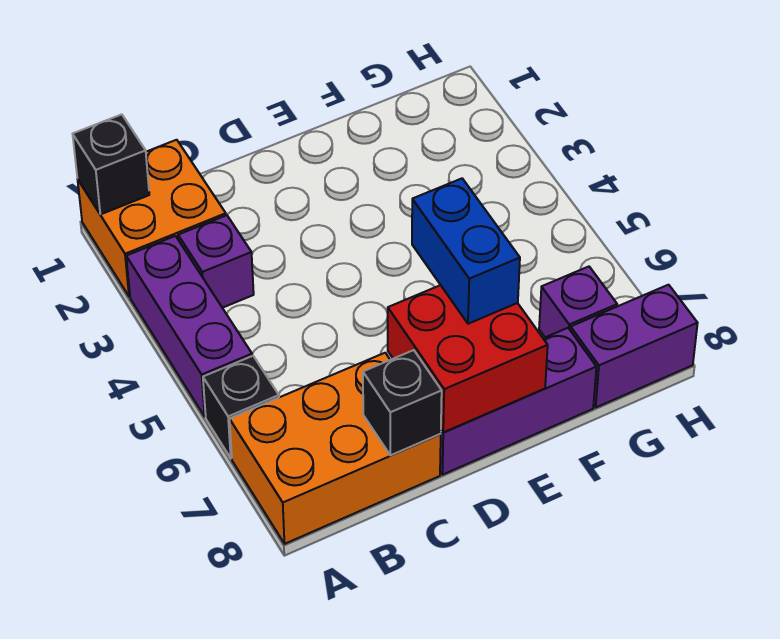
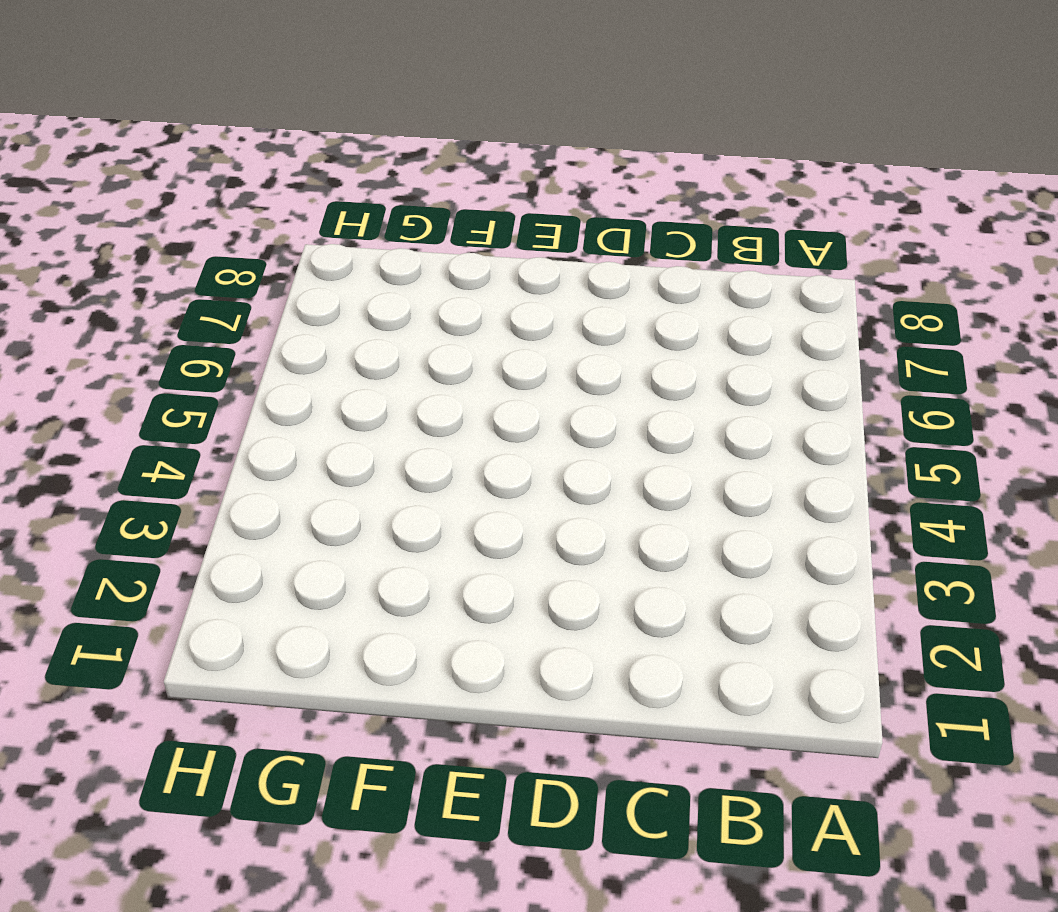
none -> orange brick A1:B2 level 1
none -> purple brick A3:A5 level 1
none -> black brick A6 level 1

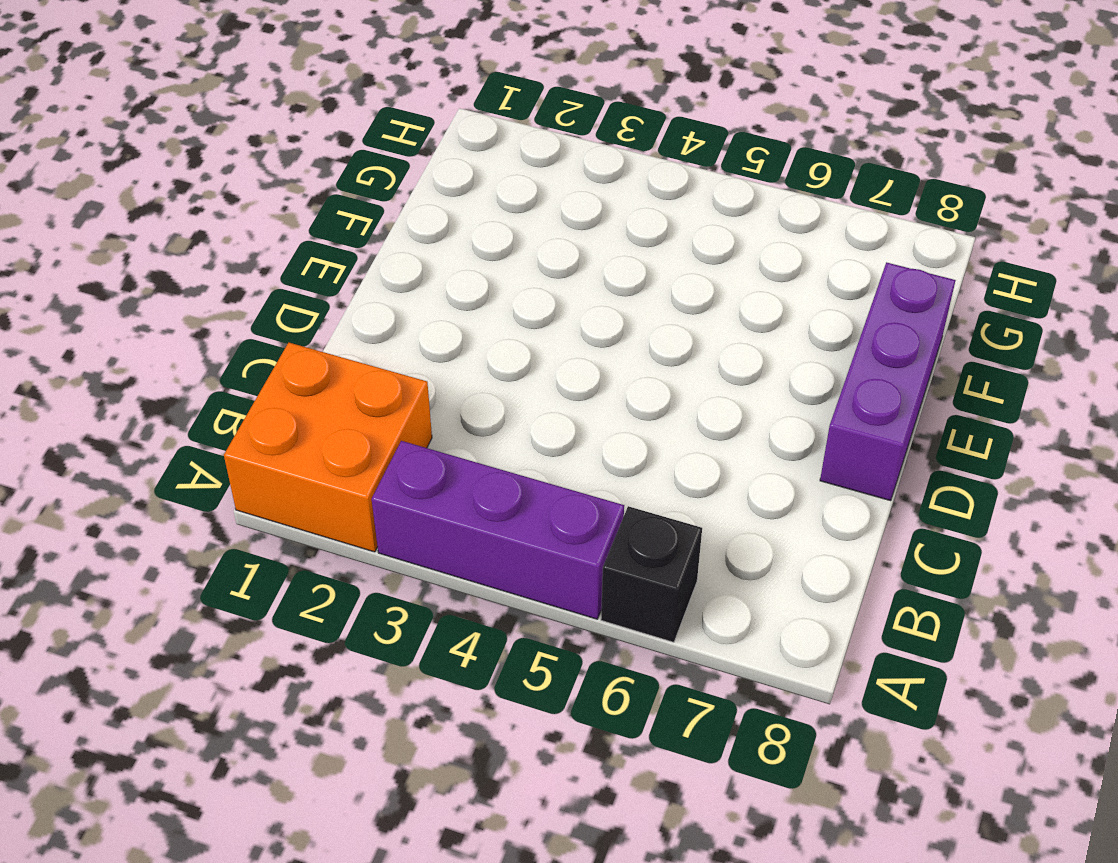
none -> orange brick A7:C8 level 1
none -> purple brick B3 level 1
none -> purple brick G7 level 1

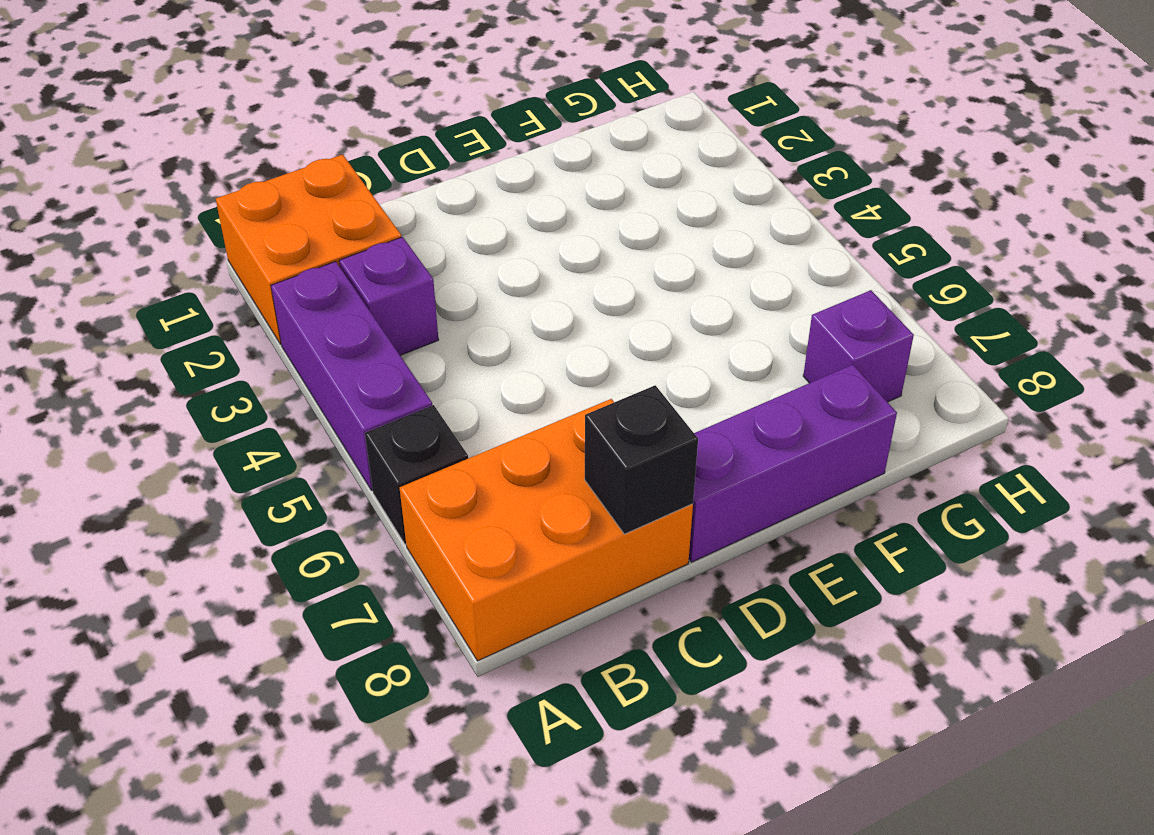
none -> purple brick G8:H8 level 1
none -> black brick A1 level 2
none -> red brick D7:E8 level 2

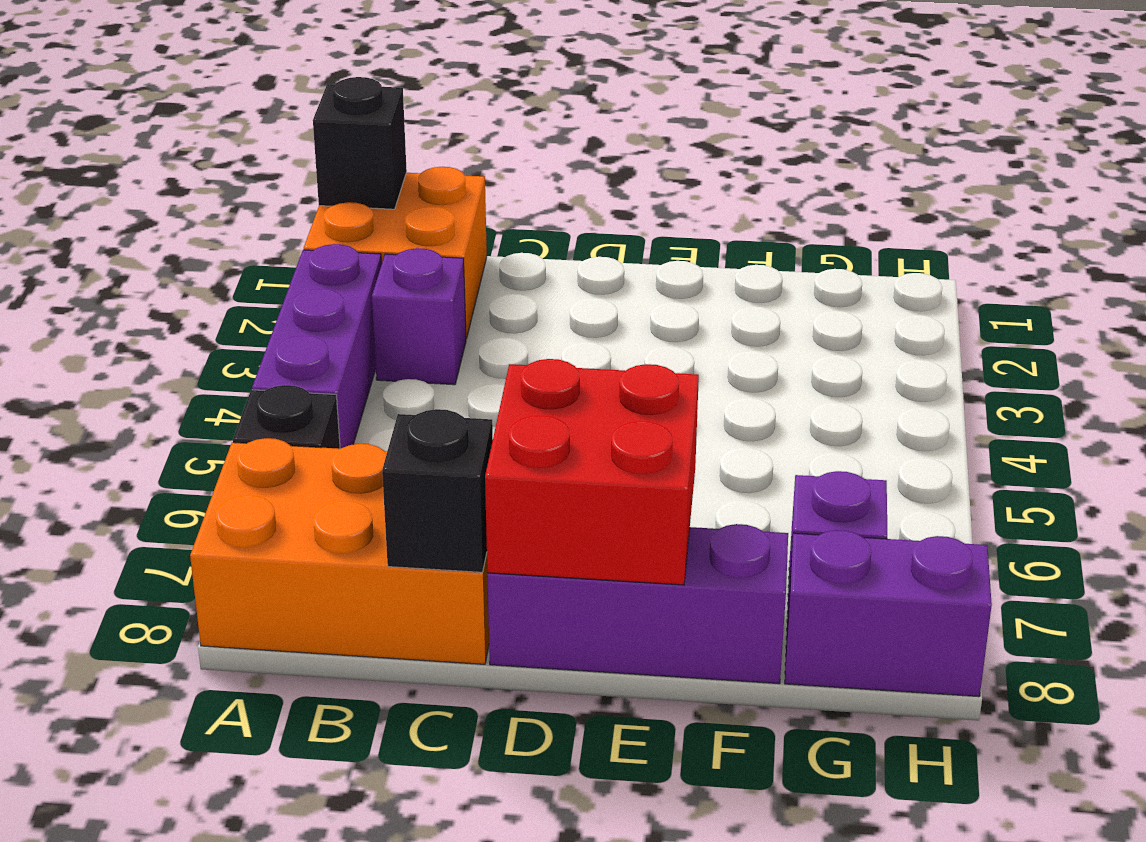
none -> blue brick E6:E7 level 3

